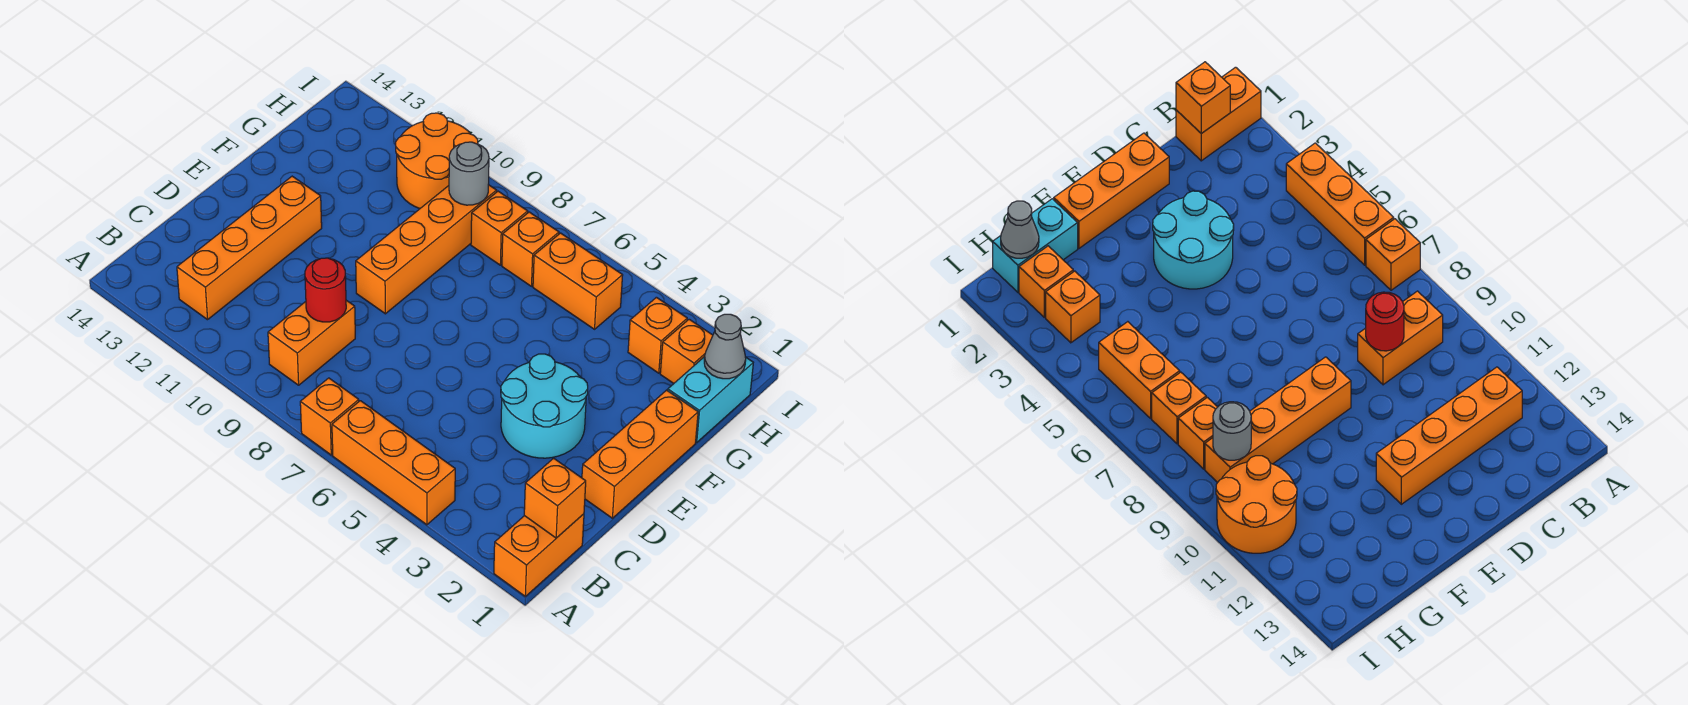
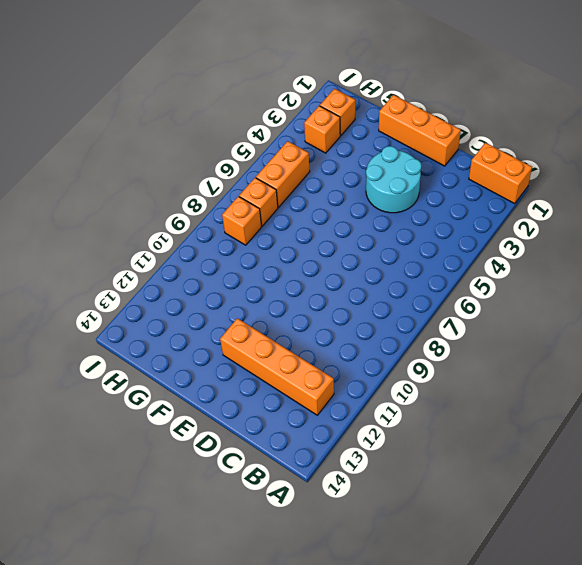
none -> orange brick A4:A6 level 1
none -> orange brick A7 level 1
none -> orange brick B9:C9 level 1

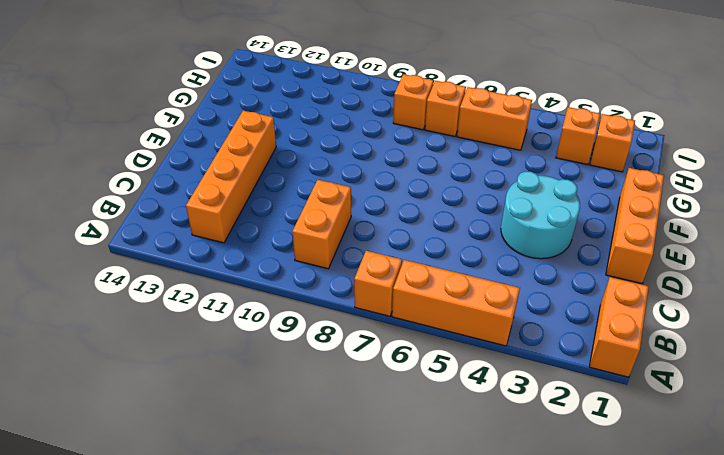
none -> orange brick E9:H9 level 1
none -> cyan brick G1:H1 level 1
none -> orange round brick H10:I11 level 1

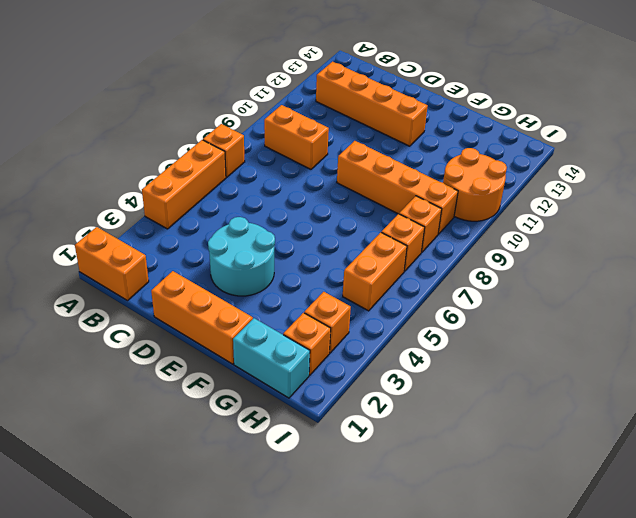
none -> orange brick B1 level 2
none -> red round brick C9 level 2
none -> grey cone H1 level 2

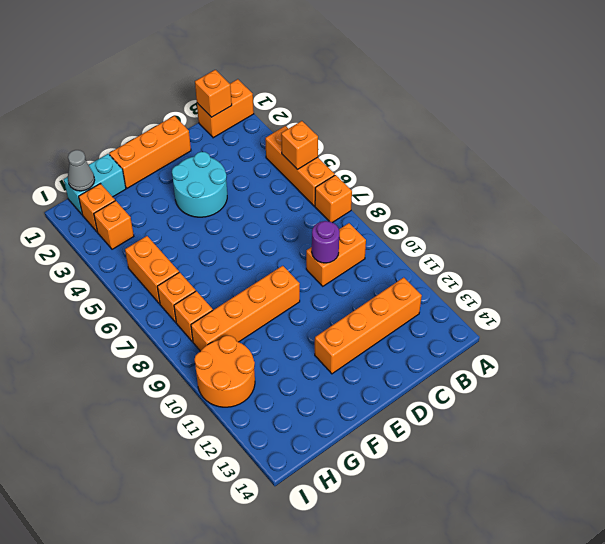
orange brick A5 level 2 -> none
purple round brick C9 level 2 -> red round brick C9 level 2
none -> grey round brick H9 level 2

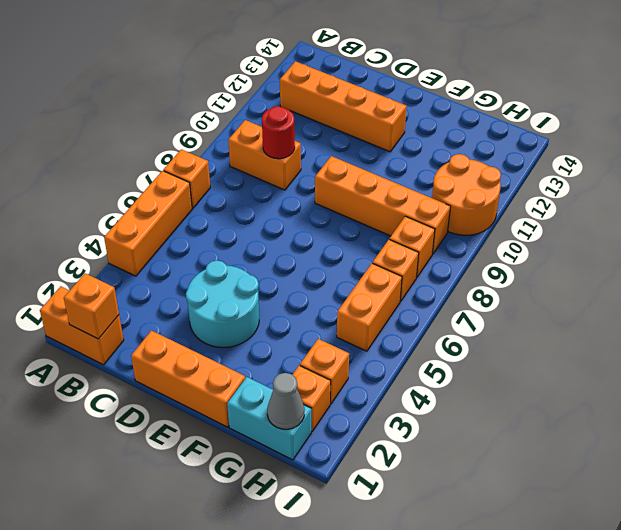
none -> grey round brick H9 level 2

